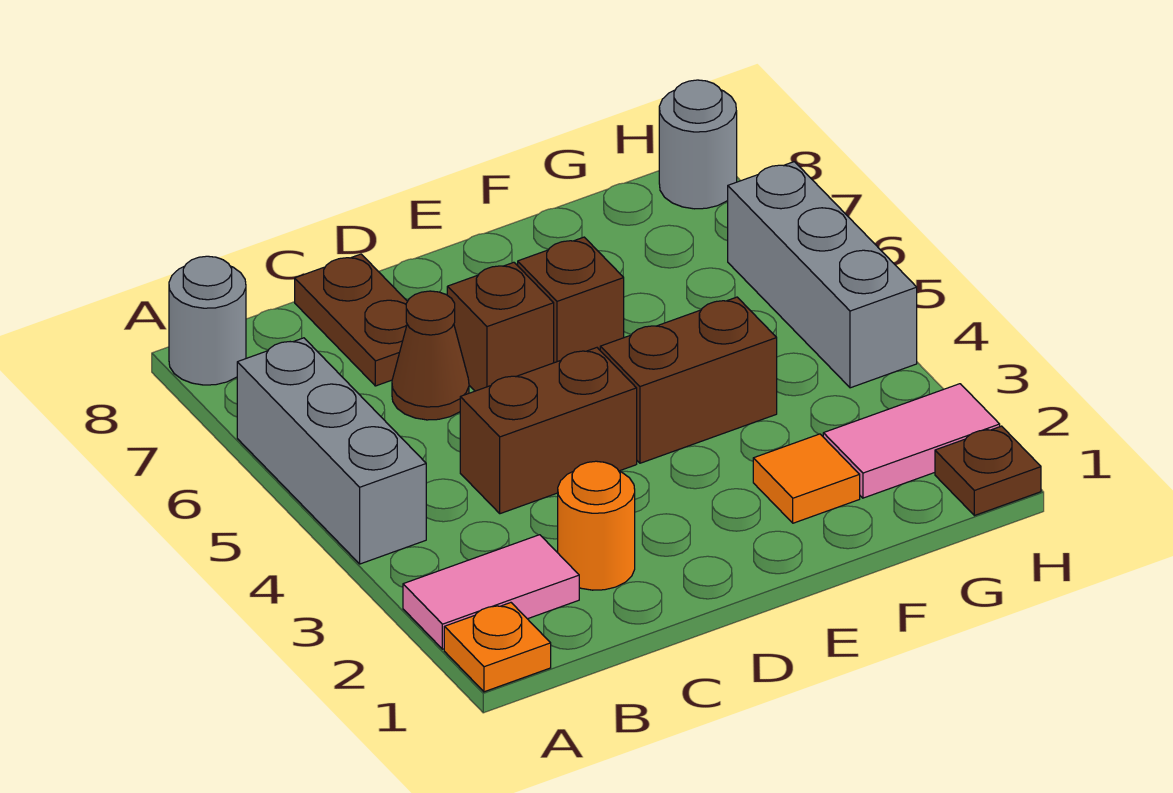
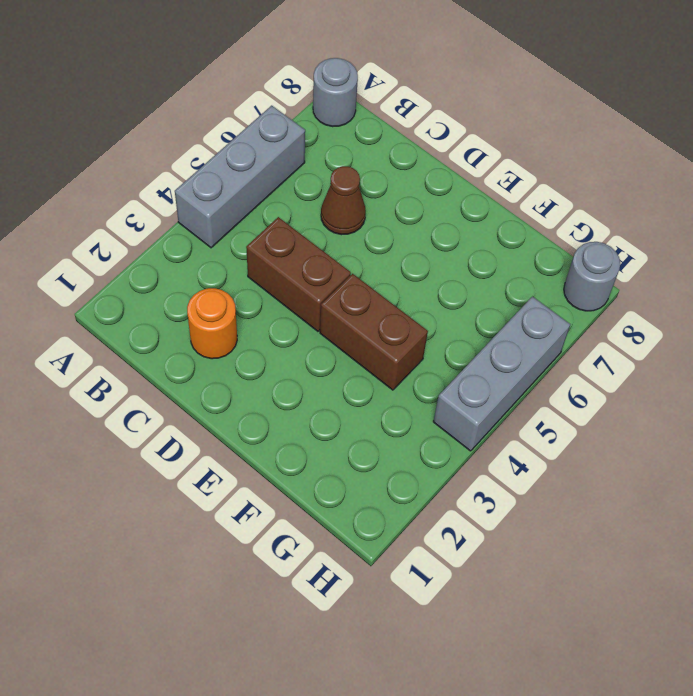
none -> orange plate A1 level 1
none -> pink tile A2:B2 level 1
none -> brown plate C7:C8 level 1

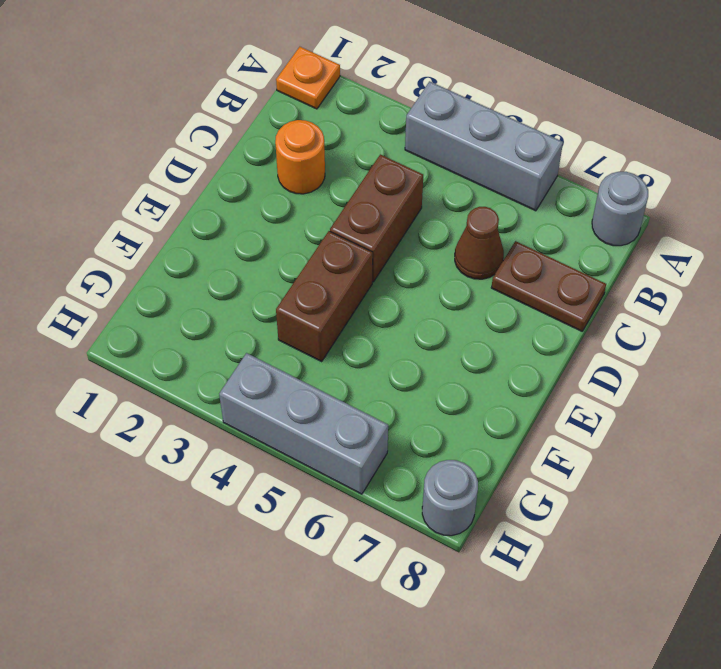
none -> pink tile A2:B2 level 1
none -> brown brick D6 level 1
none -> brown brick E6 level 1

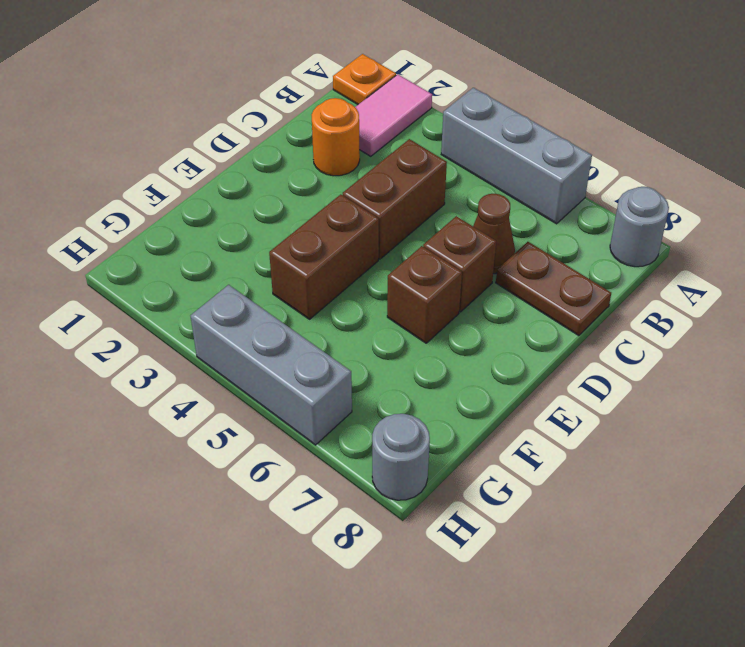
none -> orange tile F2 level 1
none -> pink tile G2:H2 level 1
none -> brown plate H1 level 1

